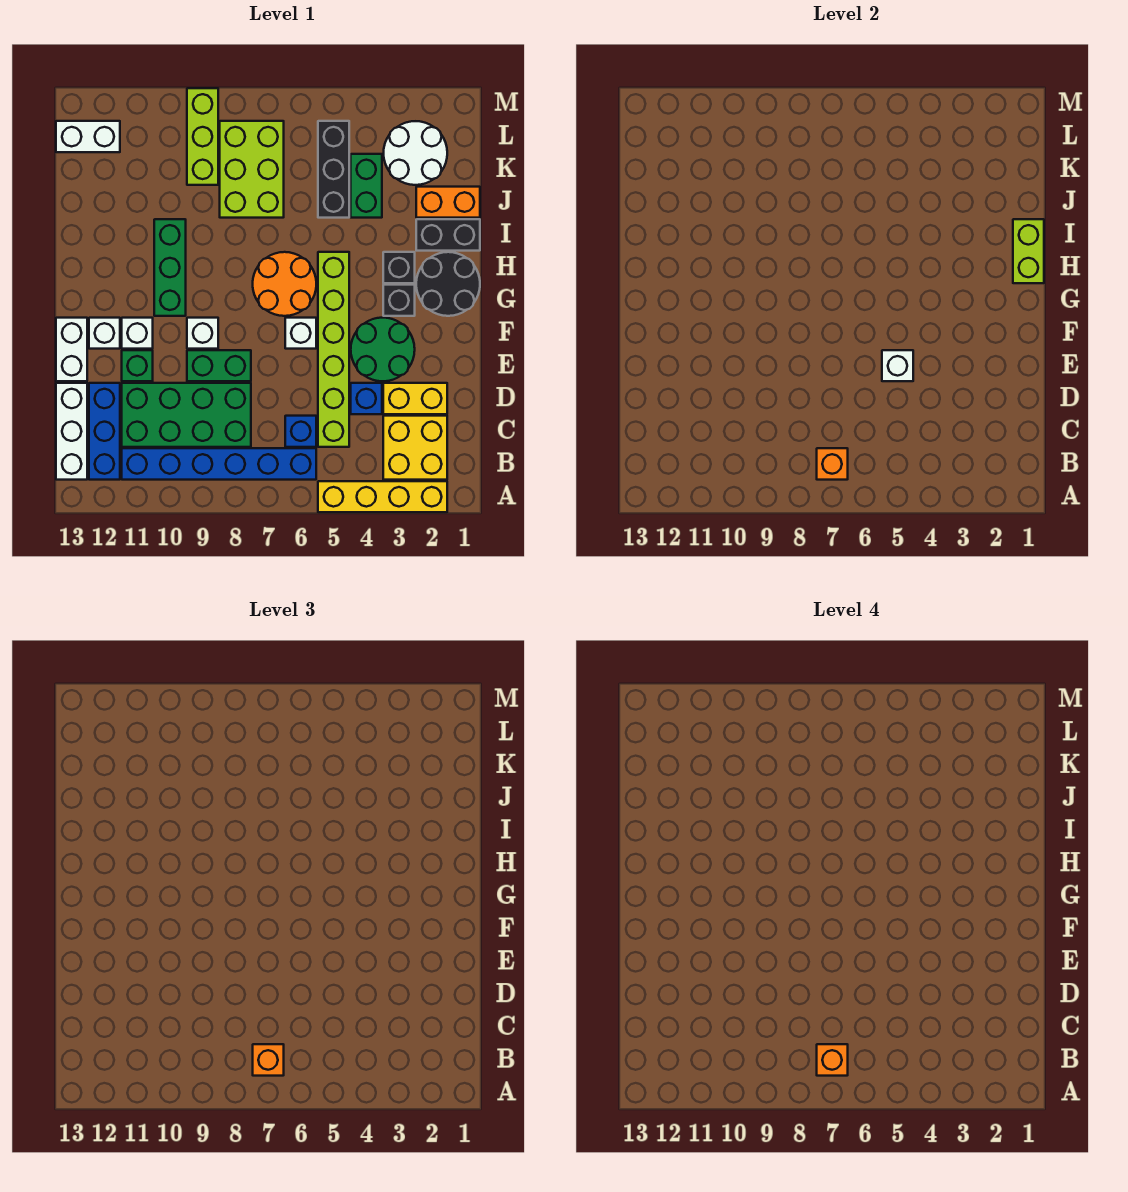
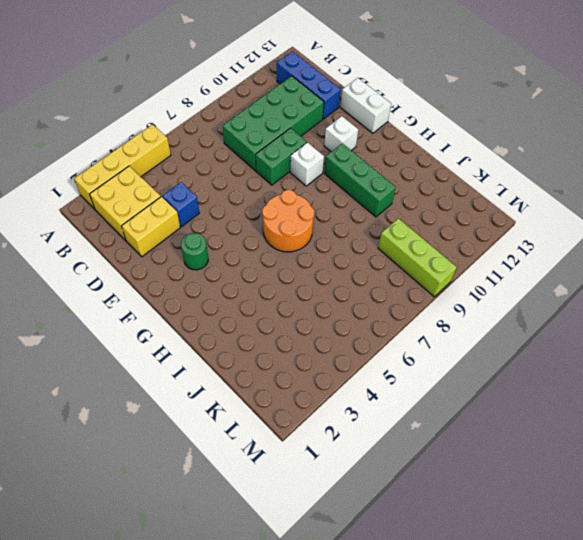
green round brick F3 level 1 -> green round brick E3:F4 level 1
none -> blue brick B6:B11 level 1
none -> white brick B13:D13 level 1
none -> lime brick C5:H5 level 1
none -> blue brick C6 level 1

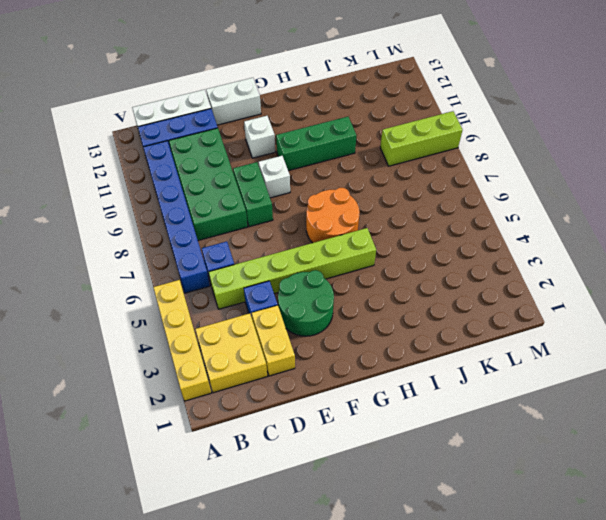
none -> green brick E11 level 1
none -> white brick F6 level 1
none -> white brick F12 level 1
none -> black round brick G1:H2 level 1

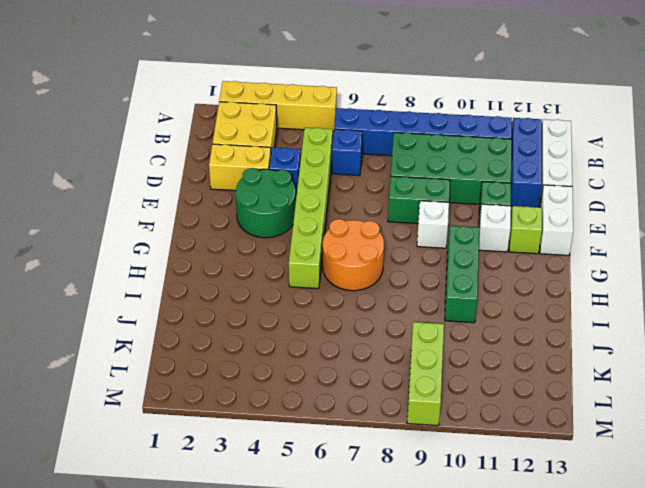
lime brick F12 level 1 -> white brick F12 level 1
none -> white brick F6 level 1
none -> black round brick G1:H2 level 1
none -> black brick G3 level 1
none -> black brick H3 level 1

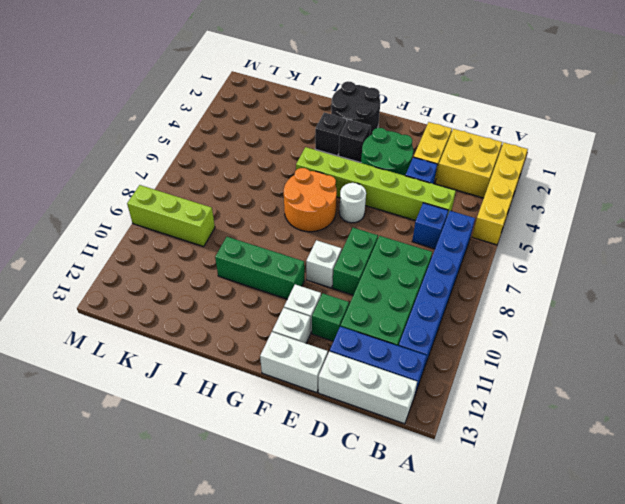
white round brick F6 level 1 -> white brick F6 level 1
none -> black brick I1:I2 level 1
none -> orange brick J1:J2 level 1
none -> green brick J4:K4 level 1
none -> black brick J5:L5 level 1

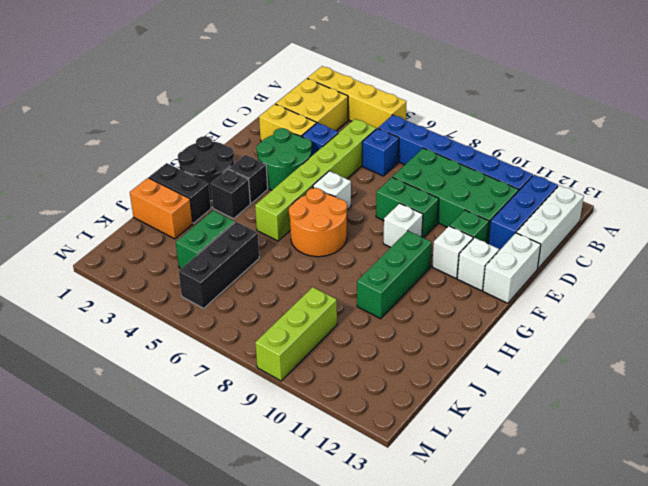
none -> lime brick J7:L8 level 1
none -> white round brick K2:L3 level 1
none -> white brick L12:L13 level 1
none -> orange brick B7 level 2

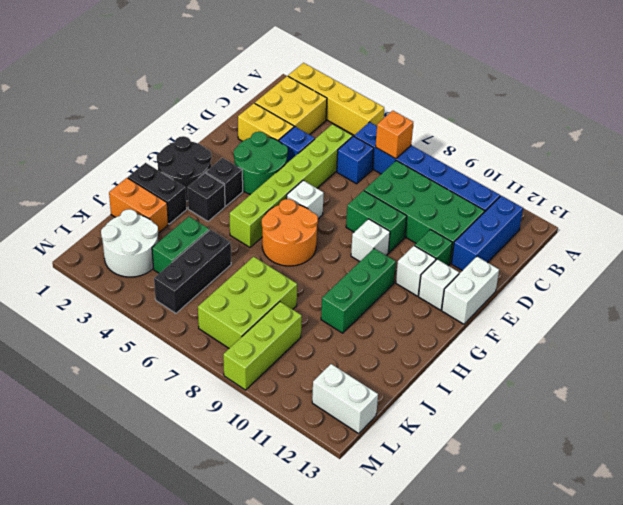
none -> white brick B13:D13 level 1
none -> white brick E5 level 2
none -> lime brick H1:I1 level 2
none -> orange brick B7 level 3

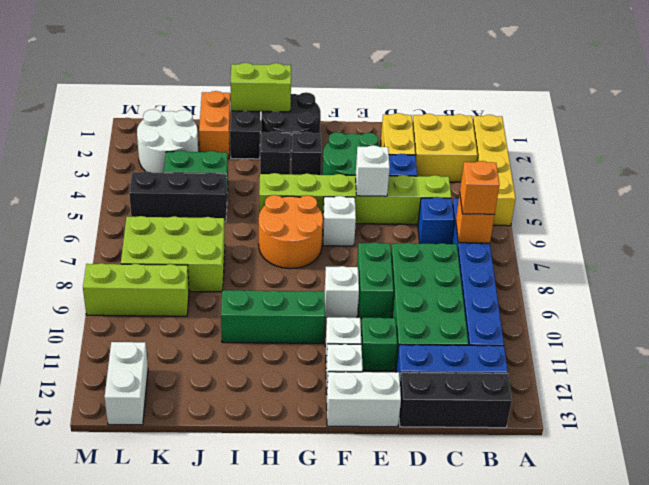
black brick B13:D13 level 1 -> white brick B13:D13 level 1
none -> orange brick B7 level 4

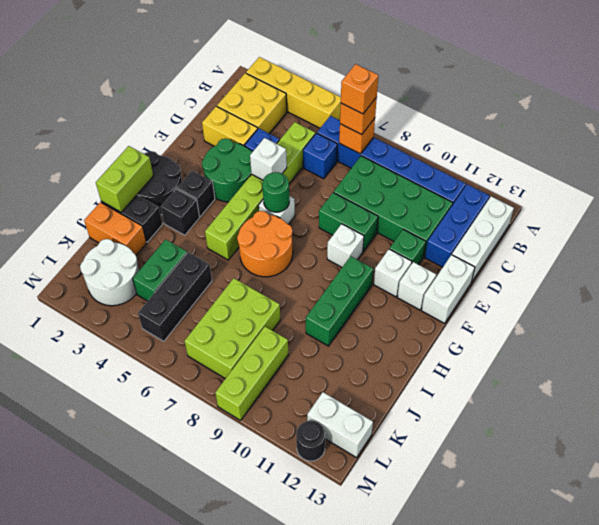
green round brick F6 level 2 -> none
black round brick M12 level 1 -> none

